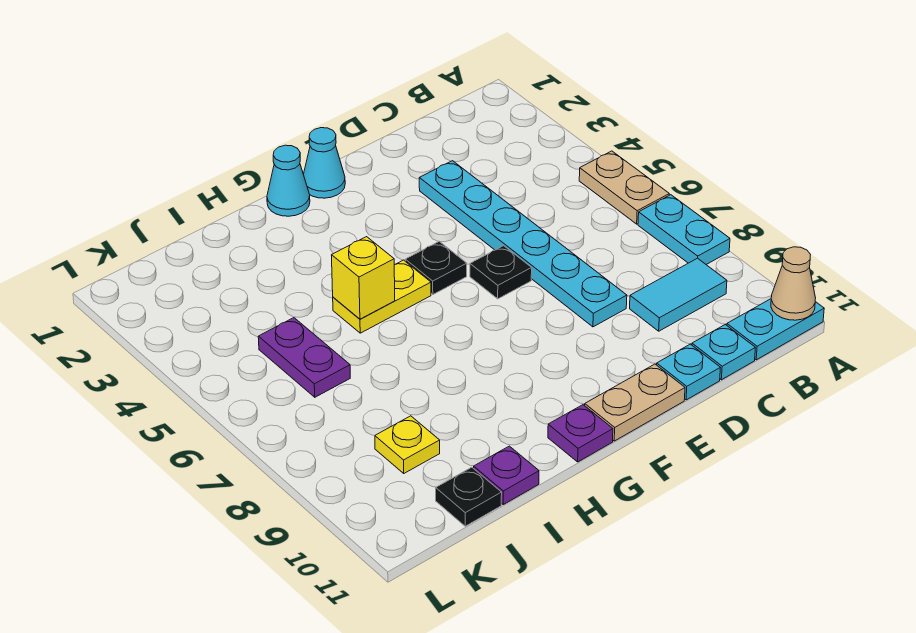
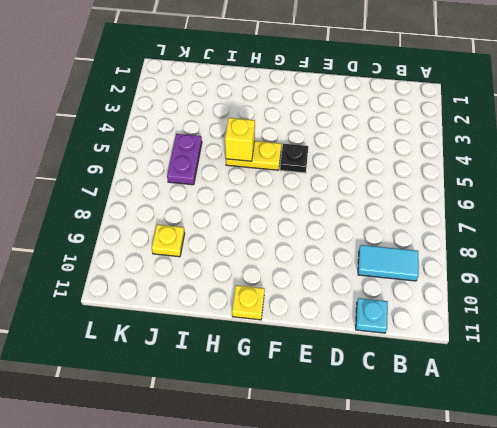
yellow plate G11 level 1 -> purple plate G11 level 1
none -> tan plate A5:A6 level 1
none -> cyan plate A7:A8 level 1
none -> cyan plate A11:B11 level 1

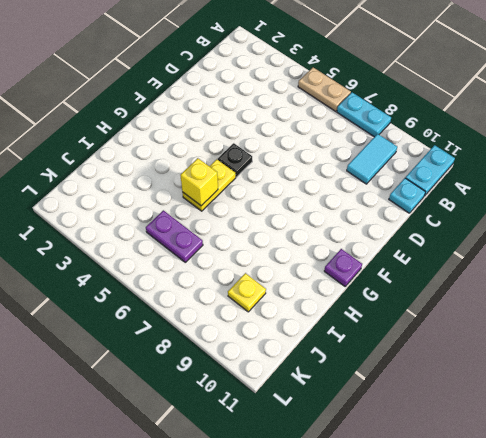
none -> cyan plate D3:D8 level 1
none -> cyan plate D11 level 1
none -> black plate E6 level 1

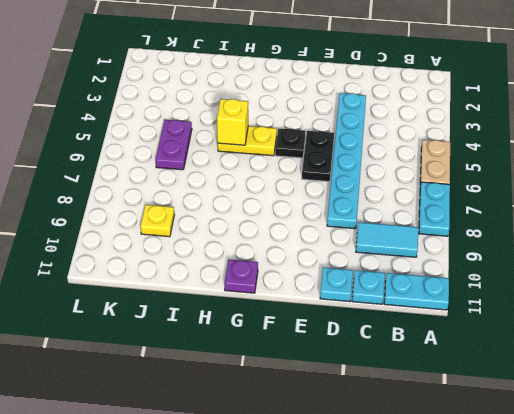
black plate E5:E6 level 1 -> black plate E6 level 1
none -> tan plate E11:F11 level 1
none -> cyan cone F1 level 1
none -> cyan cone G1 level 1

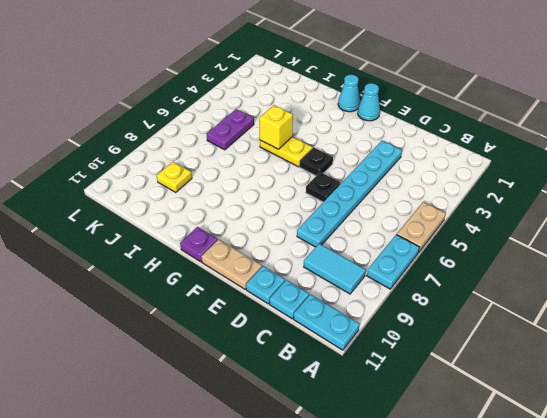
none -> purple plate I11 level 1
none -> black plate J11 level 1
none -> tan cone A11 level 2

